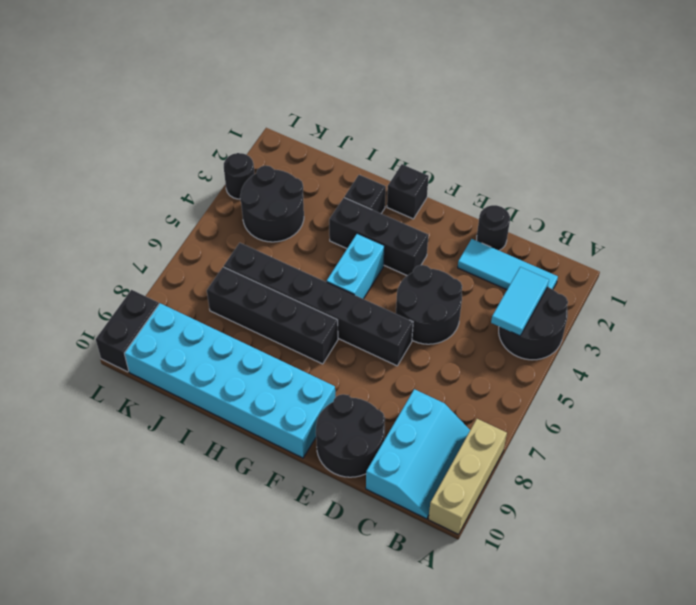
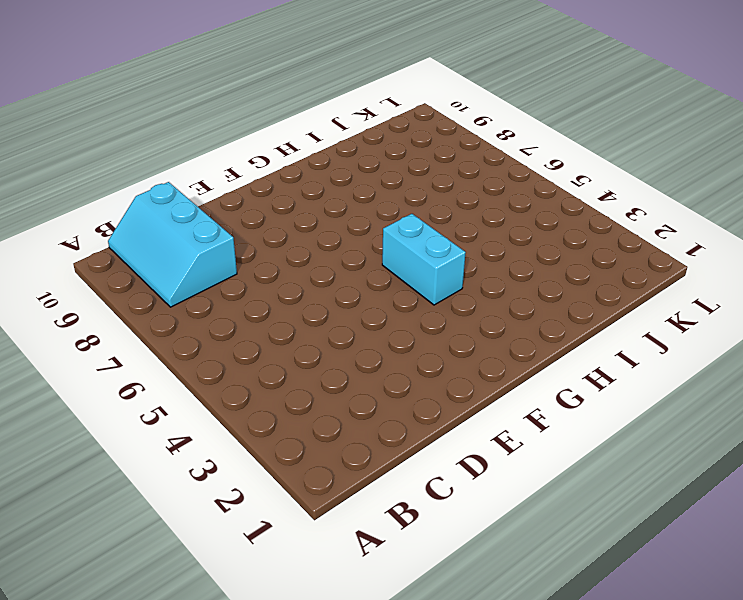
none -> black round brick A3:B4 level 1
none -> tan brick A8:A10 level 1
none -> cyan tile B2:D2 level 1

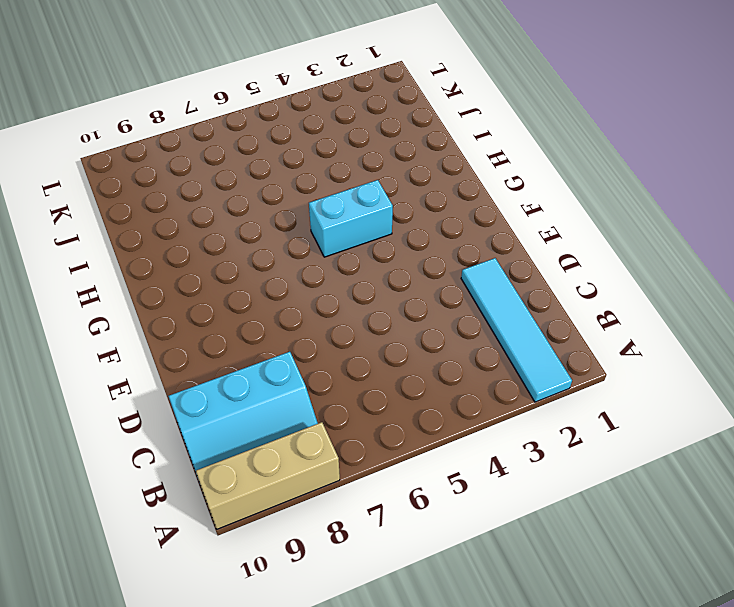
cyan tile A2:D2 level 1 -> cyan tile B2:D2 level 1
none -> black round brick A3:B4 level 1
none -> black round brick D1 level 1
none -> black round brick D4:E5 level 1

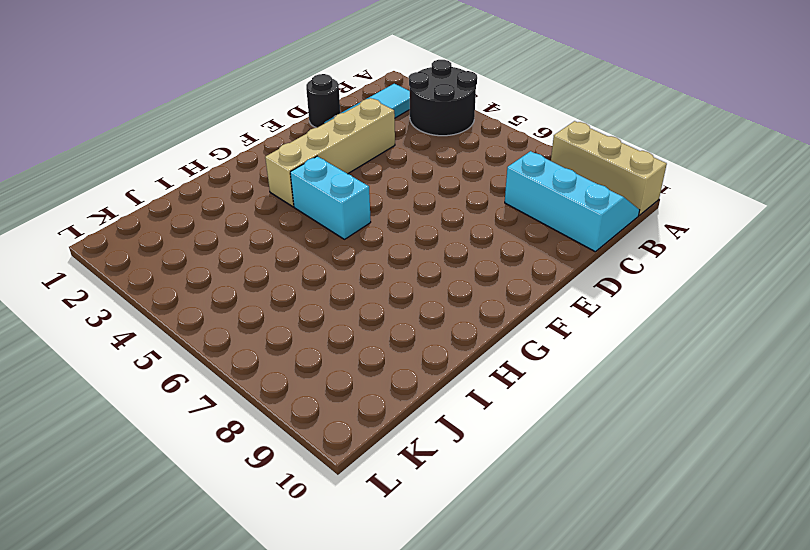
tan brick D3:G3 level 1 -> black brick F3:H3 level 1
none -> black round brick D4:E5 level 1
none -> black round brick D9:E10 level 1
none -> black brick E6:J6 level 1

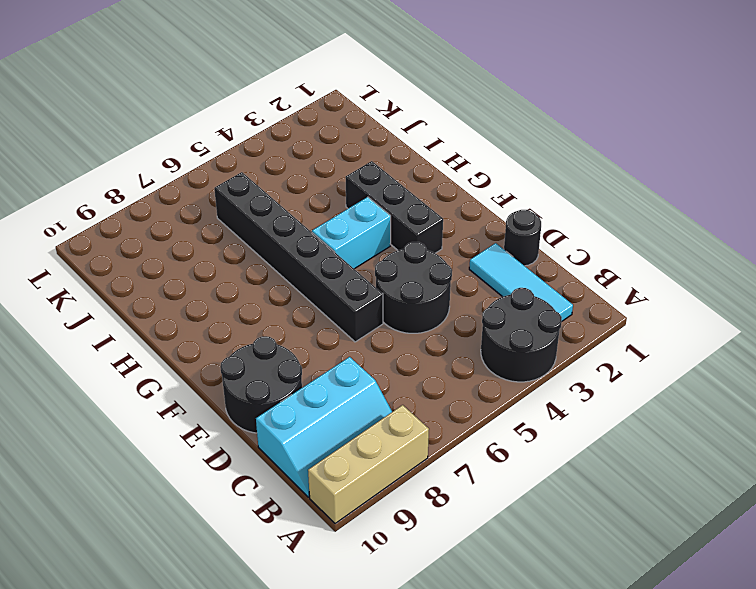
none -> cyan brick F9:K10 level 1
none -> black brick G1 level 1
none -> black brick G7:J7 level 1

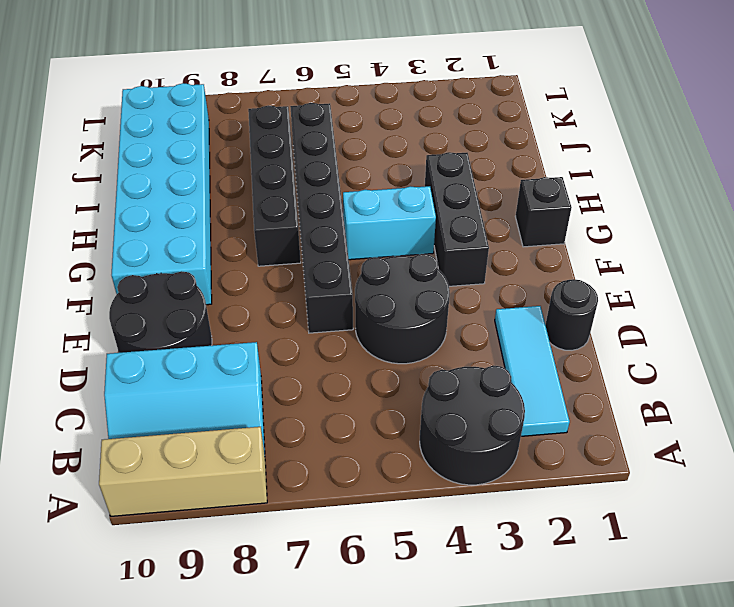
none -> black brick H2 level 1
none -> black round brick J3:K4 level 1
none -> black round brick L3 level 1

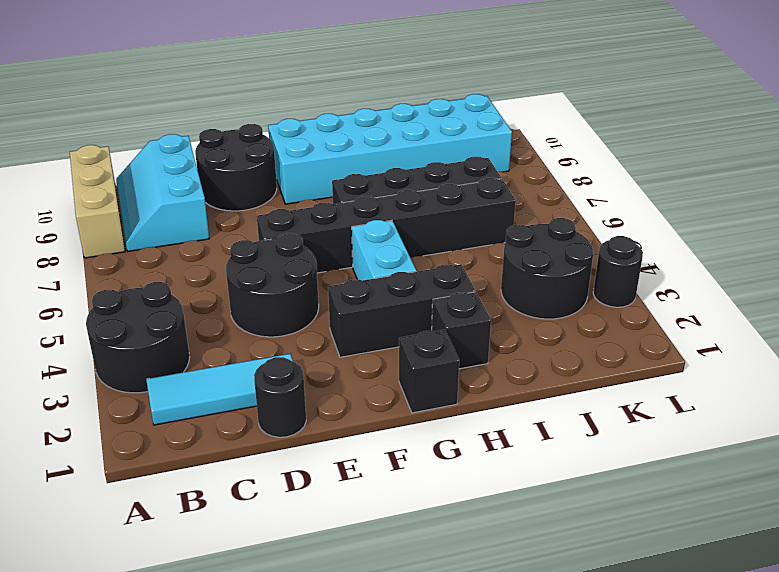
none -> black brick L9:L10 level 1
none -> cyan tile B3:B4 level 2

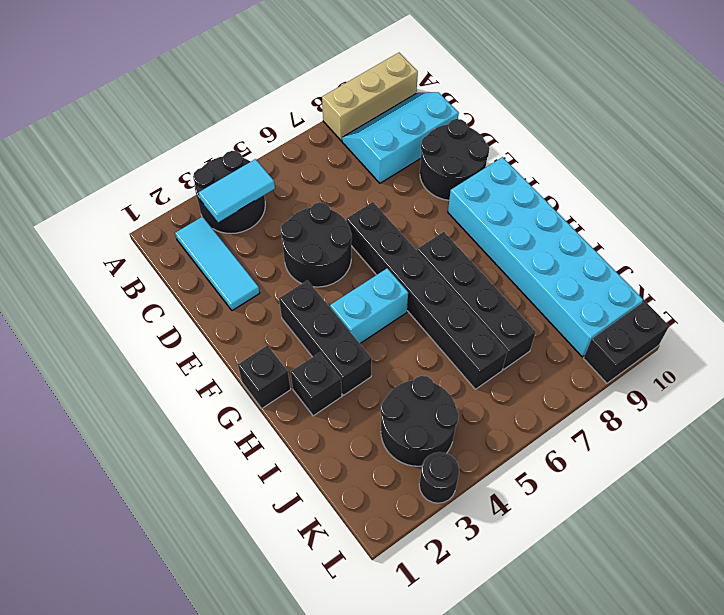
none -> black round brick D1 level 1

